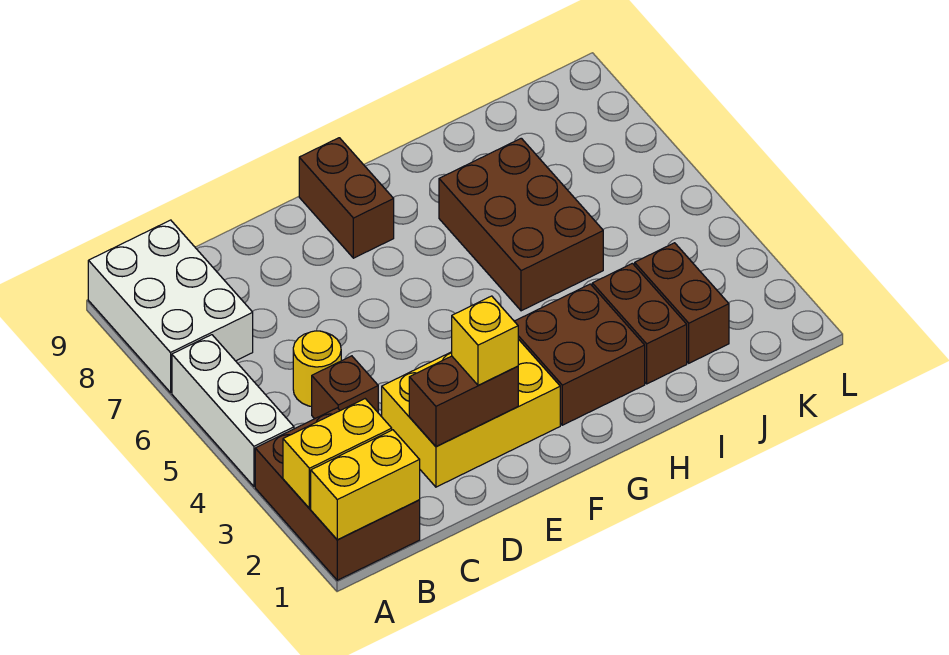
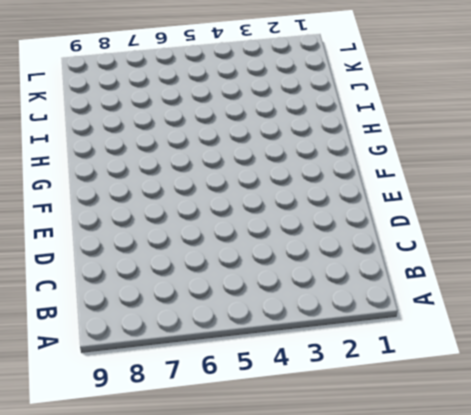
none -> brown brick A1:B3 level 1
none -> white brick A4:A6 level 1
none -> white brick A7:B9 level 1

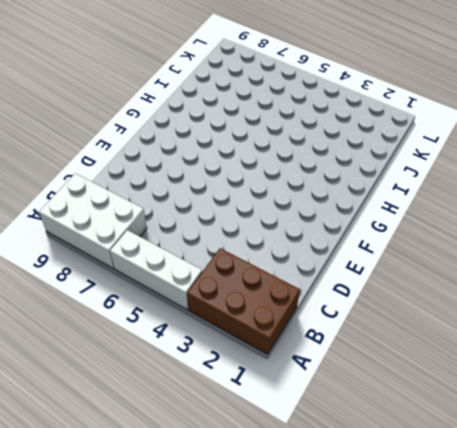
none -> brown brick C4 level 1
none -> yellow round brick C5 level 1
none -> yellow brick D2:F3 level 1

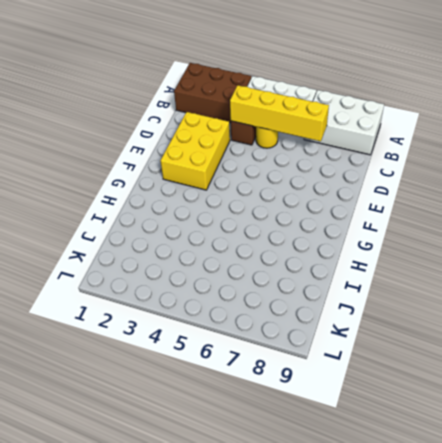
yellow brick C4:C7 level 2 -> none
none -> brown brick F8:F9 level 1
none -> brown brick G2:H3 level 1
none -> brown brick H5:I7 level 1

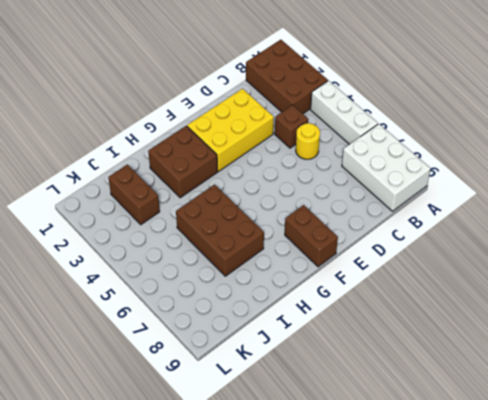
none -> brown brick I2:I3 level 1
none -> yellow brick A1:B1 level 2
none -> yellow brick A2:B2 level 2

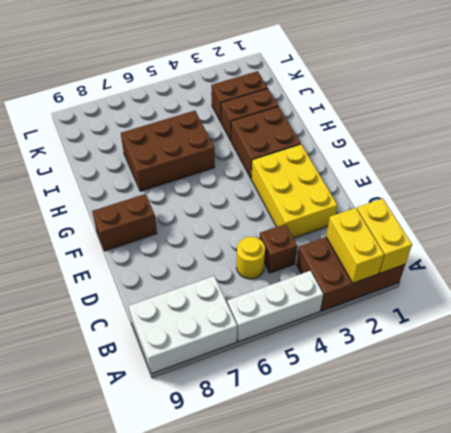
none -> brown brick D2:E2 level 2
none -> yellow brick E2 level 3

